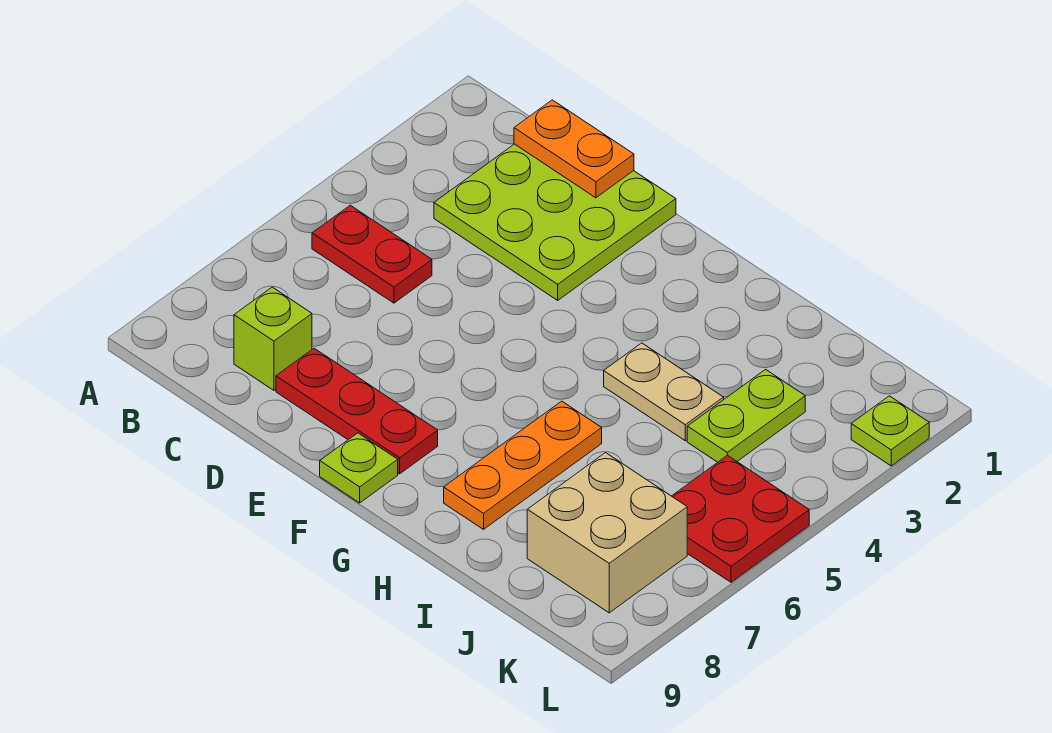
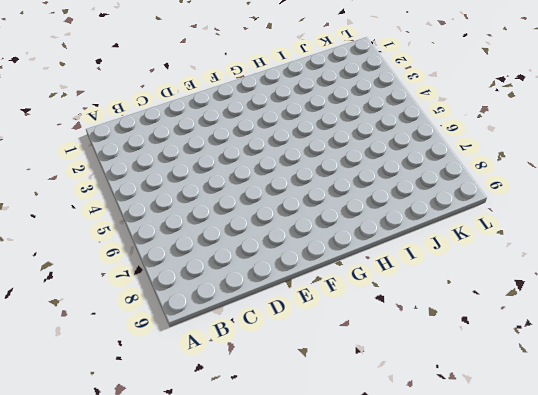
none -> red plate B5:C5 level 1
none -> lime plate C1:E3 level 1
none -> lime brick C8 level 1

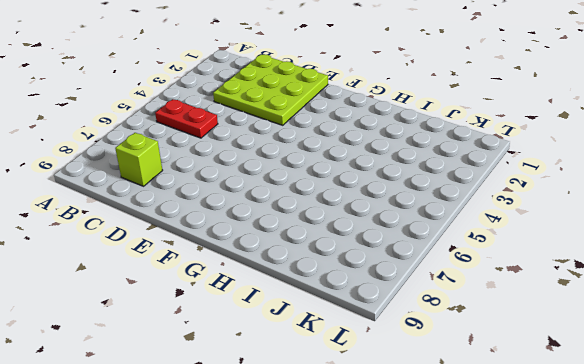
none -> red plate D8:F8 level 1
none -> lime plate F9 level 1
none -> tan plate H4:I4 level 1

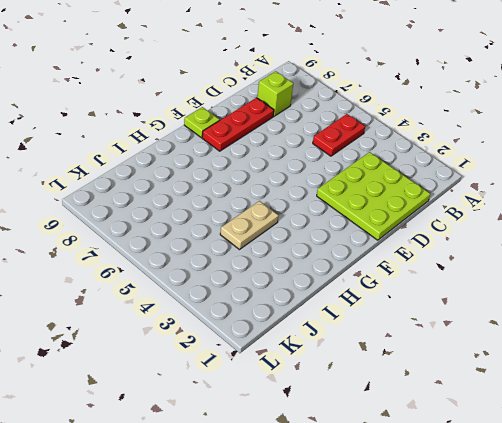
none -> orange plate H6:H8 level 1
none -> lime plate J3:J4 level 1
none -> tan brick J7:K8 level 1

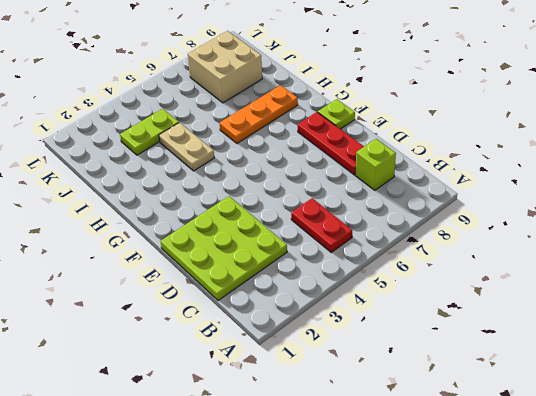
none -> red plate K5:L6 level 1
none -> lime plate L2 level 1
none -> orange plate C1:D1 level 2

